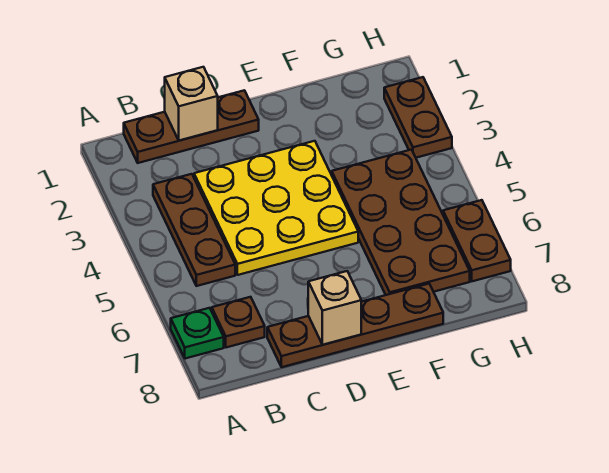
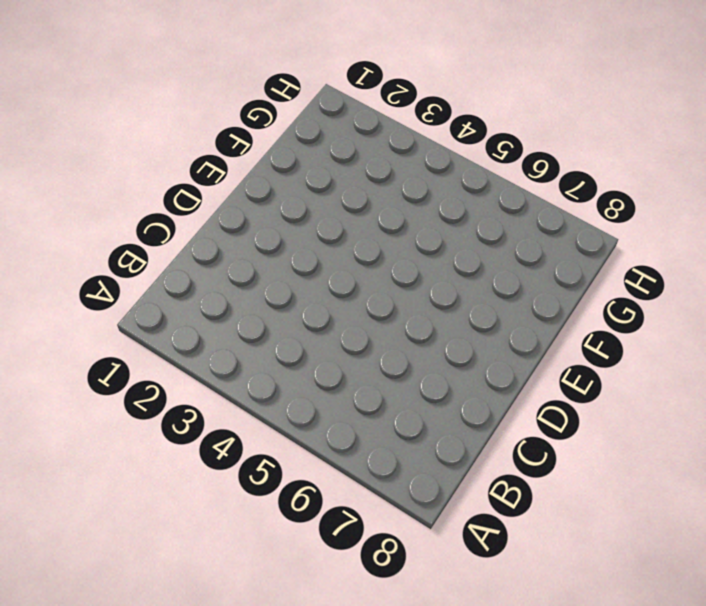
none -> green plate A7 level 1
none -> brown plate B1:D1 level 1

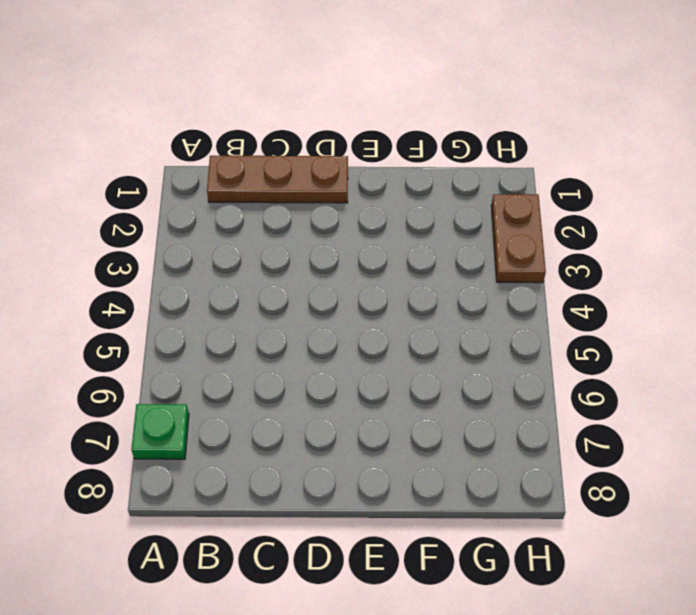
none -> brown plate B3:B5 level 1
none -> brown plate B7 level 1

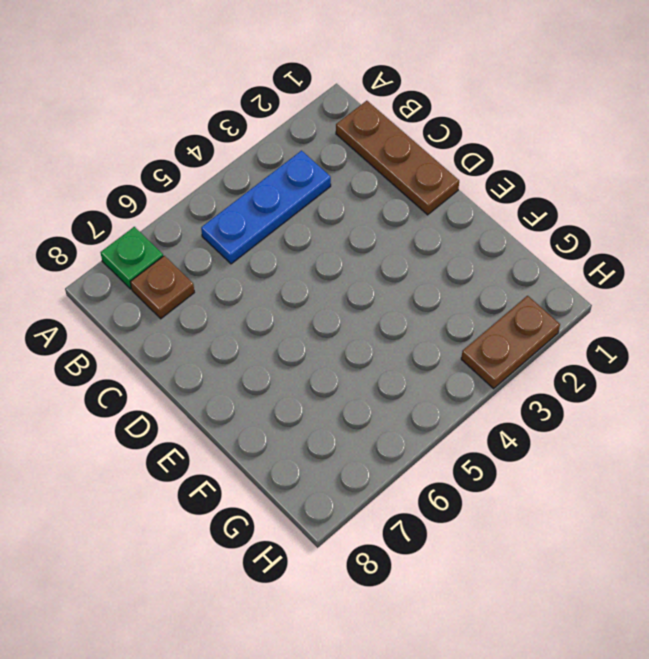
blue plate B3:B5 level 1 -> brown plate B3:B5 level 1
none -> yellow plate C3:E5 level 1
none -> brown plate C8:F8 level 1

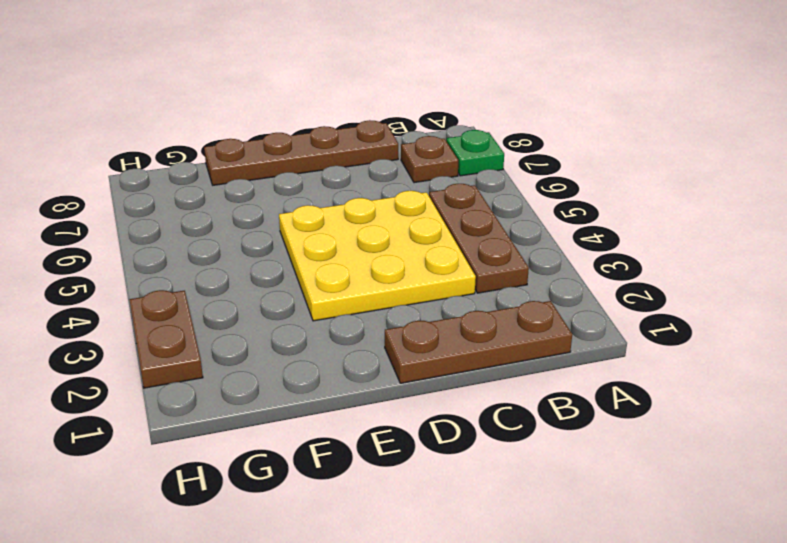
none -> brown plate F4:G7 level 1
none -> brown plate H6:H7 level 1

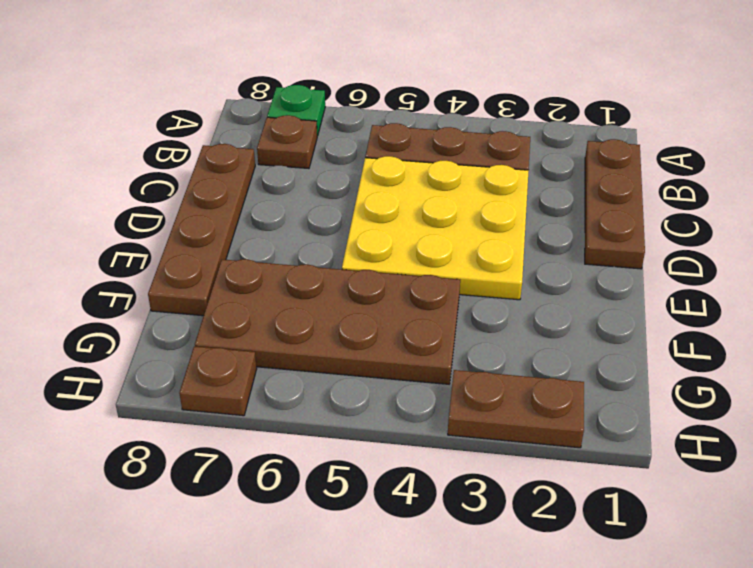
brown plate H7 level 1 -> brown plate H6:H7 level 1
none -> tan brick C1 level 2
none -> tan brick D8 level 2

